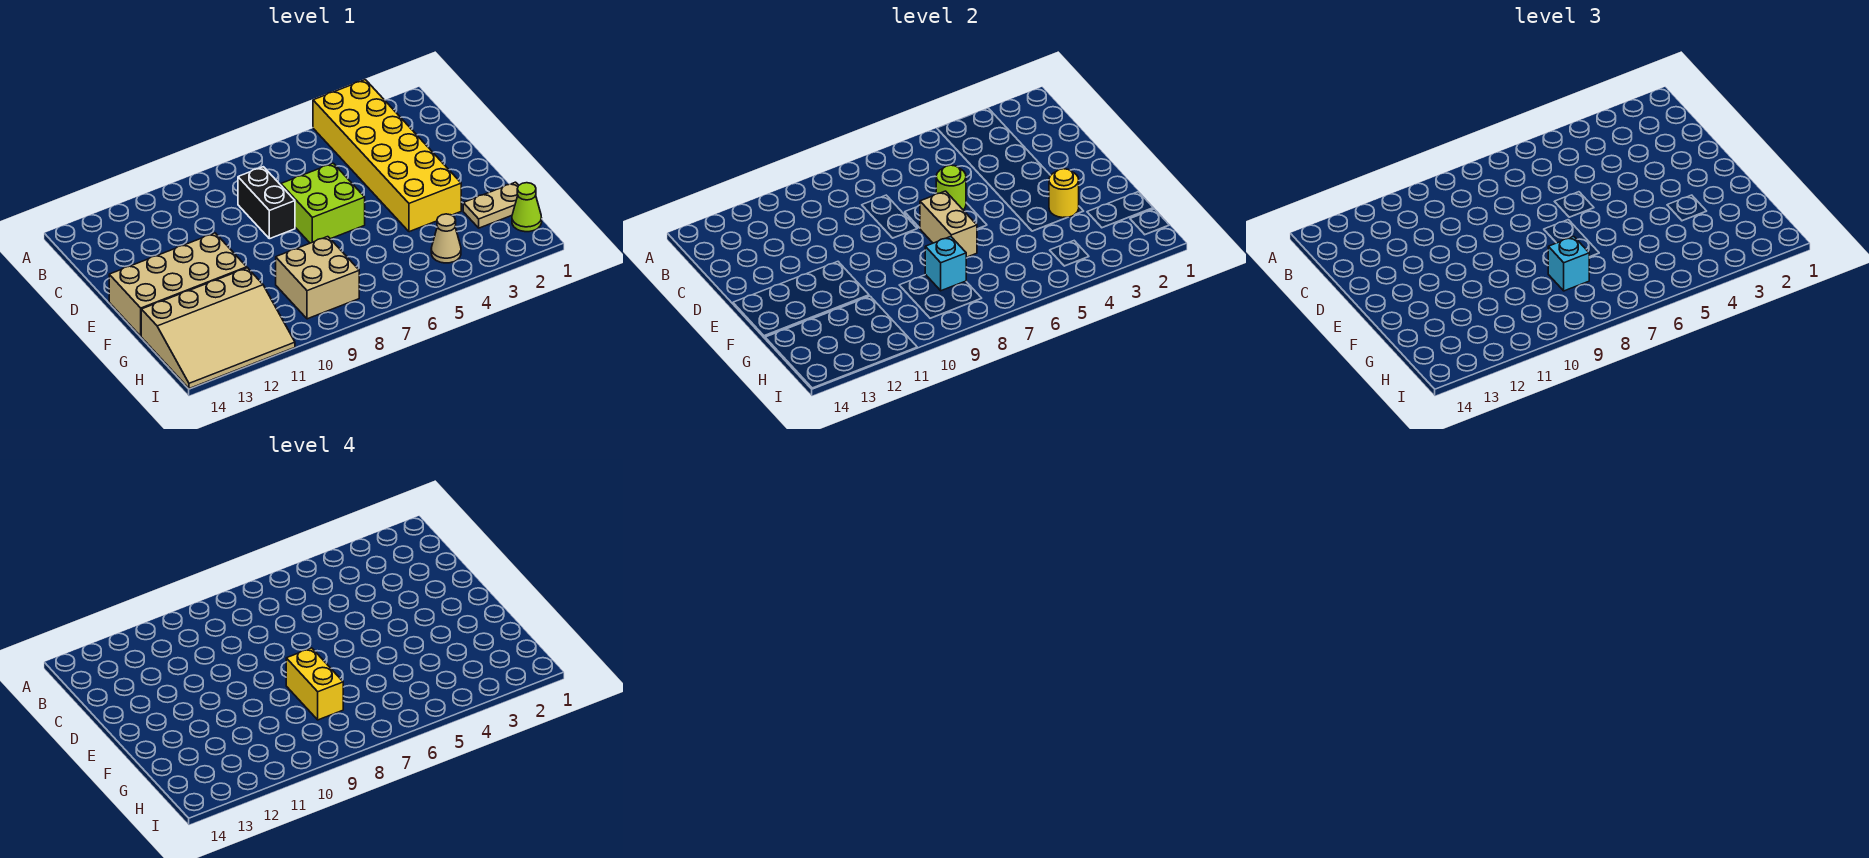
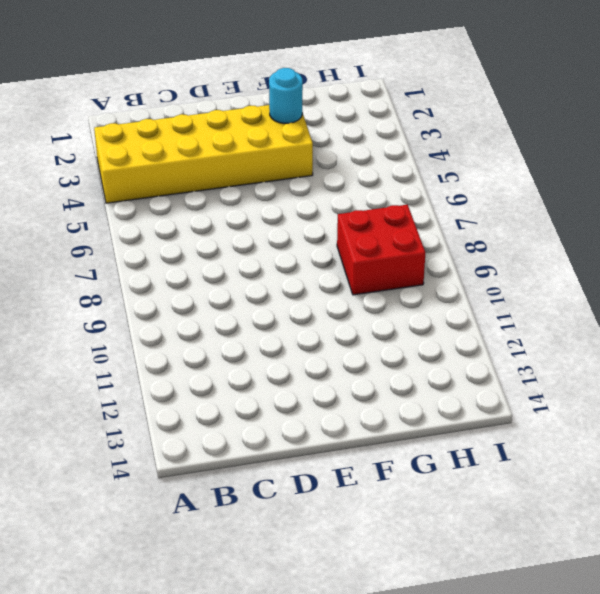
cyan round brick F3 level 2 -> yellow round brick F3 level 2
red brick G8:H9 level 1 -> tan brick G8:H9 level 1
none -> black brick C8:D8 level 1
none -> lime brick D6:E7 level 1
none -> tan brick E11:F14 level 1

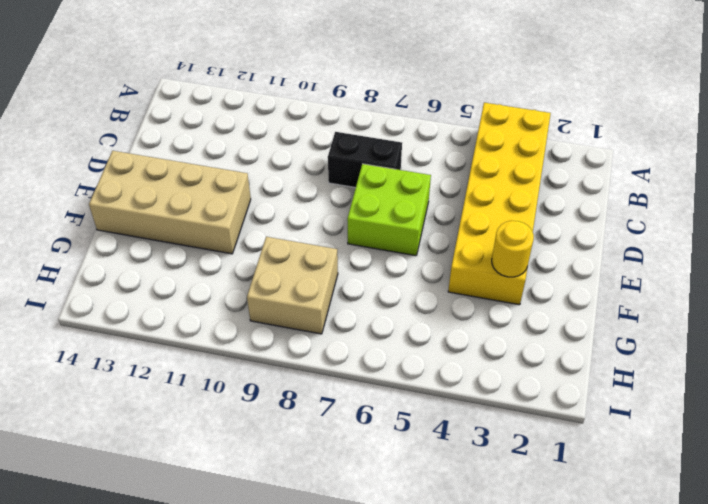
black brick C7:C8 level 1 -> black brick C8:D8 level 1
none -> tan plate G1:G2 level 1
none -> tan slope G11:I14 level 1 top G
none -> lime cone H1 level 1

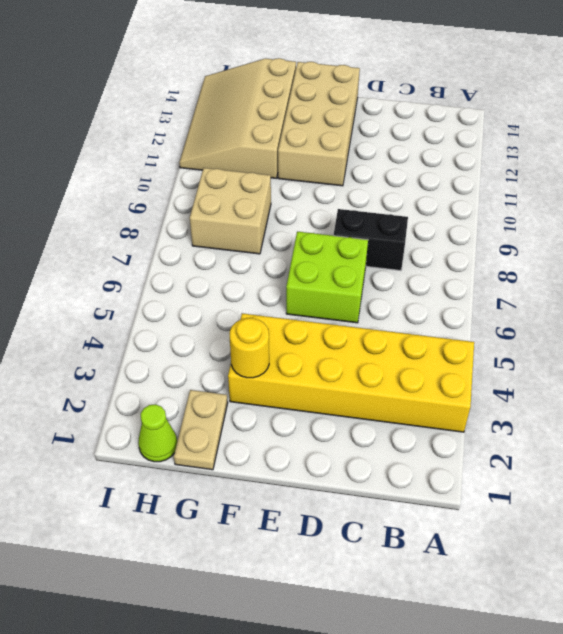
none -> tan cone H4 level 1
none -> lime round brick D6 level 2
none -> tan brick E7:F7 level 2

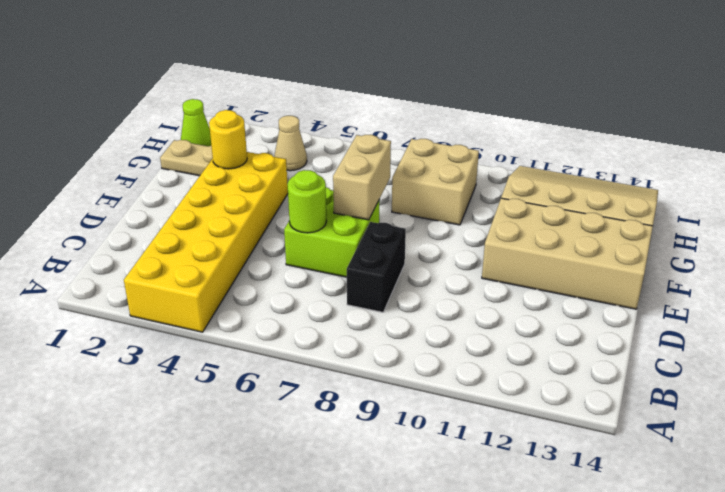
none -> cyan brick G8 level 2
none -> cyan brick G8 level 3
none -> yellow brick F8:G8 level 4

